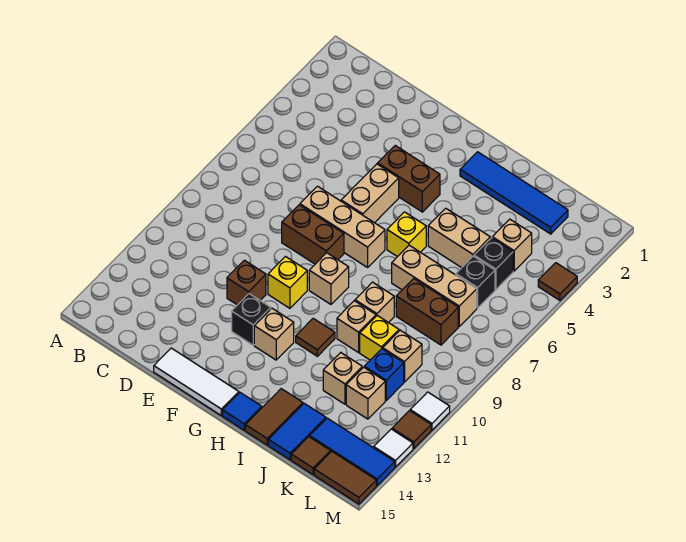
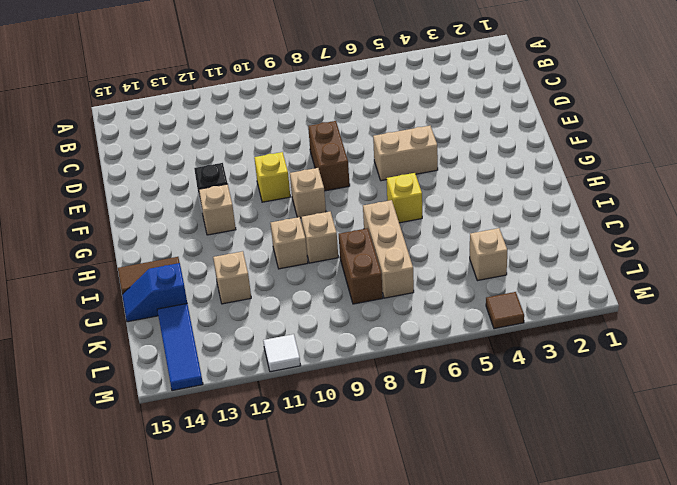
blue slope J14:J15 level 1 top 14 -> blue tile J14:J15 level 1
none -> tan brick E7:G7 level 1
none -> brown brick E11 level 1
none -> white tile E15:G15 level 1
none -> brown brick F4:G4 level 1

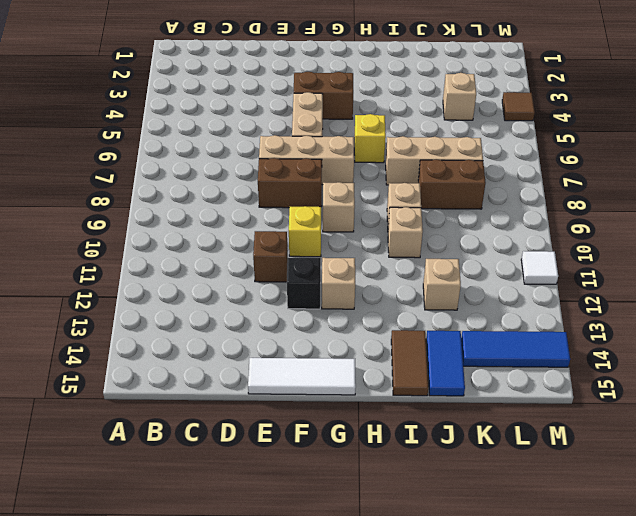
none -> blue tile H2:K2 level 1
none -> brown tile H11 level 1
none -> blue tile H15 level 1
none -> tan brick I5:J5 level 1

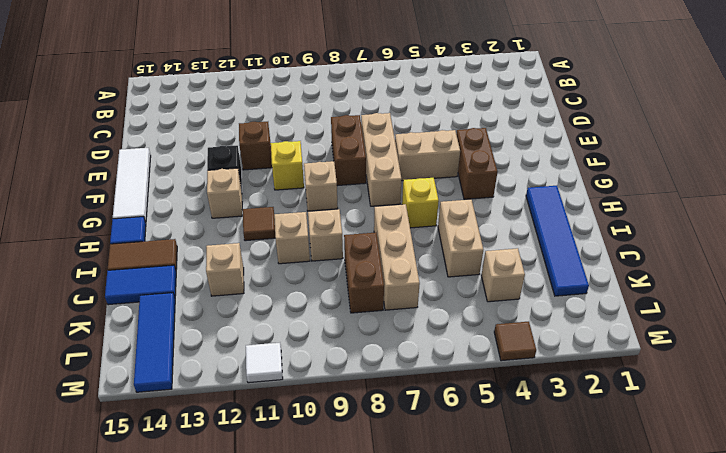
none -> yellow brick J10 level 1
none -> black brick K5 level 1
none -> black brick K6 level 1
none -> tan brick K10 level 1

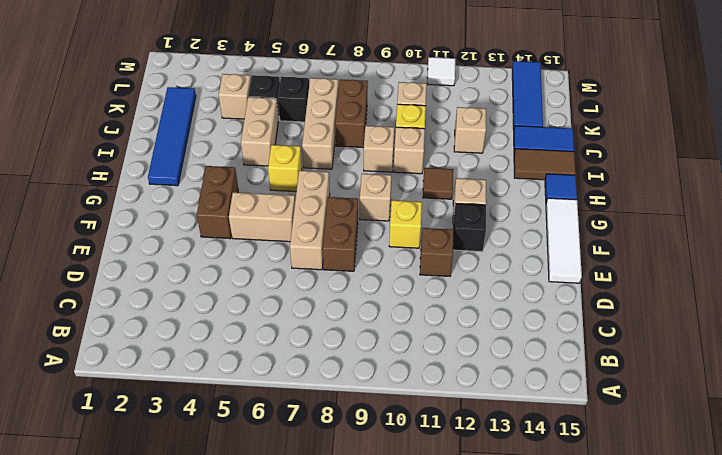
none -> blue brick K11 level 1
none -> tan brick K12 level 1
none -> brown tile K15 level 1
none -> brown tile L15:M15 level 1

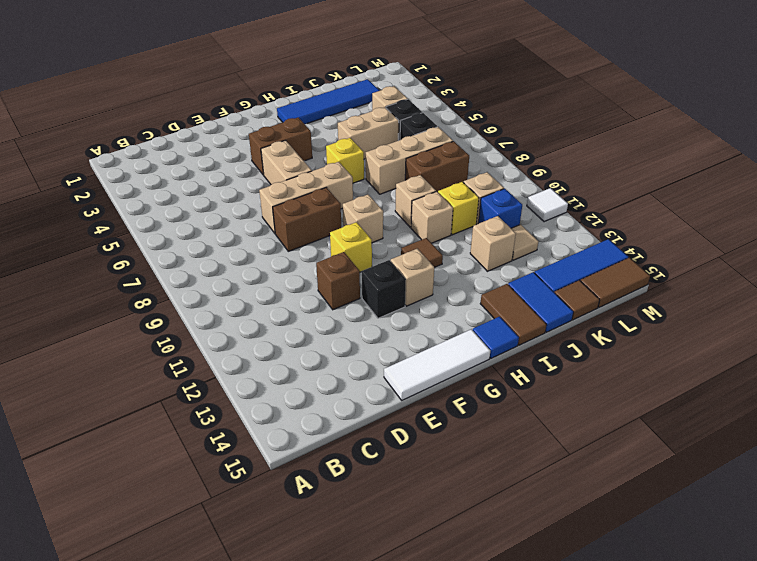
tan tile K12 level 1 -> tan brick K12 level 1
none -> brown tile M4 level 1
none -> brown tile M12 level 1
none -> white tile M13 level 1

